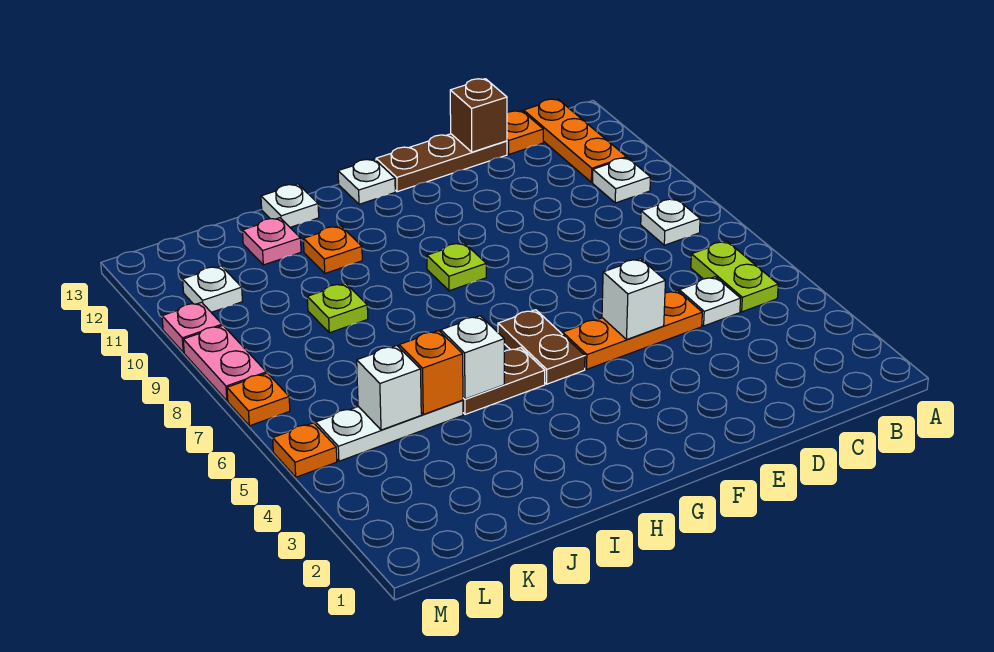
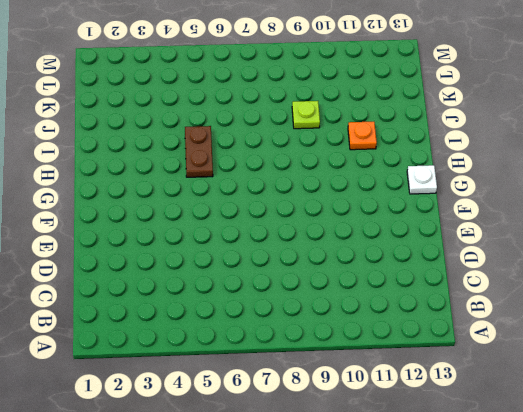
none -> lime plate B5:B6 level 1
none -> white plate B8 level 1
none -> white plate B10 level 1

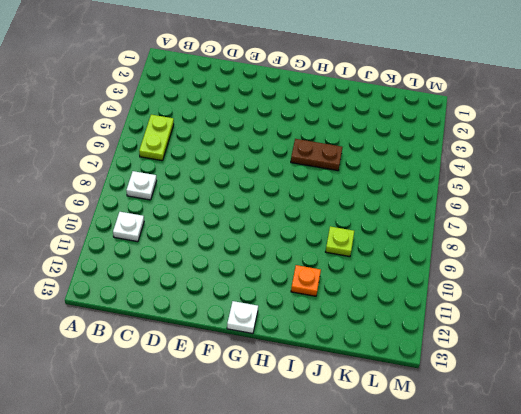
none -> orange plate B11:B13 level 1
none -> white plate C5 level 1
none -> orange plate C13 level 1

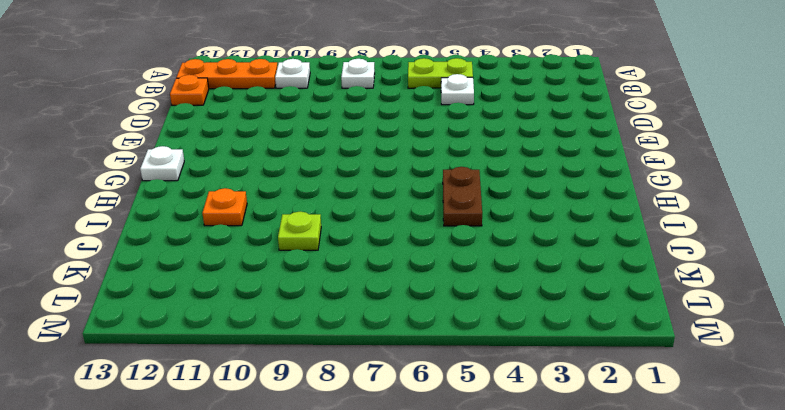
none -> orange plate D5:F5 level 1
none -> brown plate D13:F13 level 1
none -> brown plate G5:G6 level 1

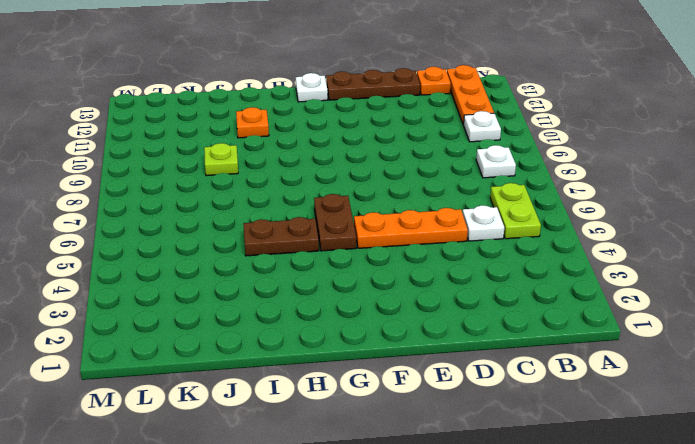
none -> lime plate G9 level 1
none -> white plate I13 level 1
none -> white plate J5:L5 level 1

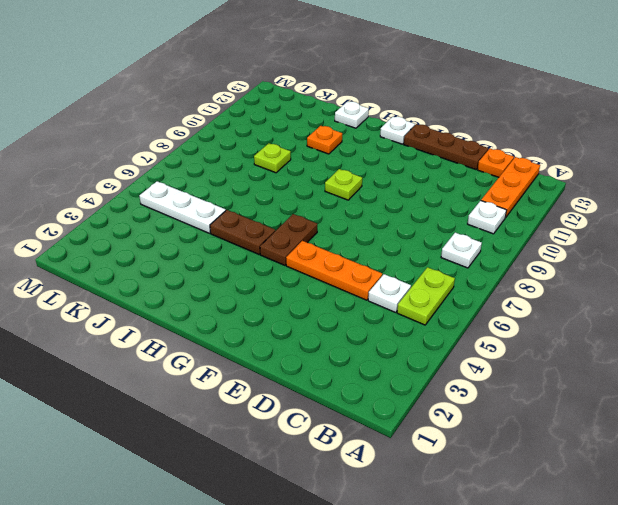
none -> pink plate J12 level 1
none -> white plate L11 level 1
none -> orange plate M5 level 1

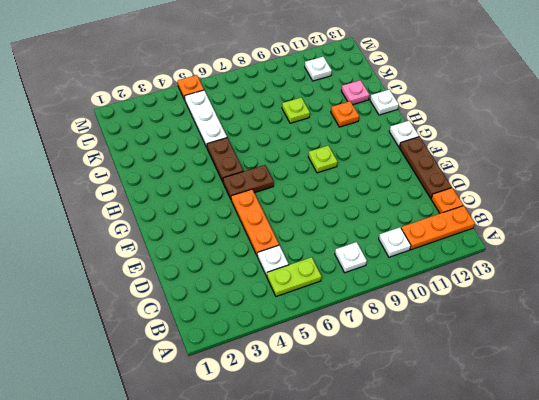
none -> orange plate M7 level 1
none -> pink plate M8:M9 level 1
none -> pink plate M10 level 1

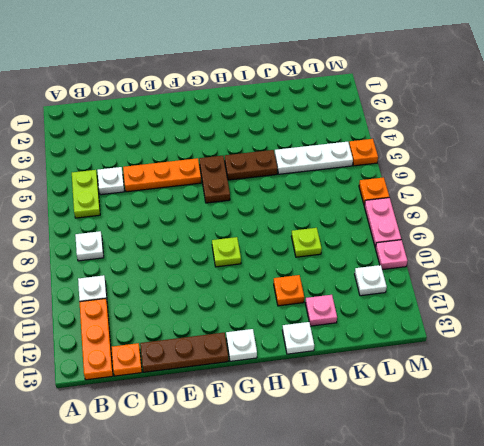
none -> brown brick D13 level 2
none -> white brick E5 level 2
none -> white brick I5 level 2

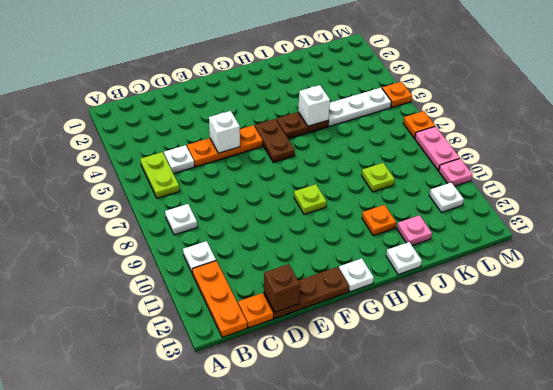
none -> orange brick J5 level 2
none -> white brick K5 level 2

